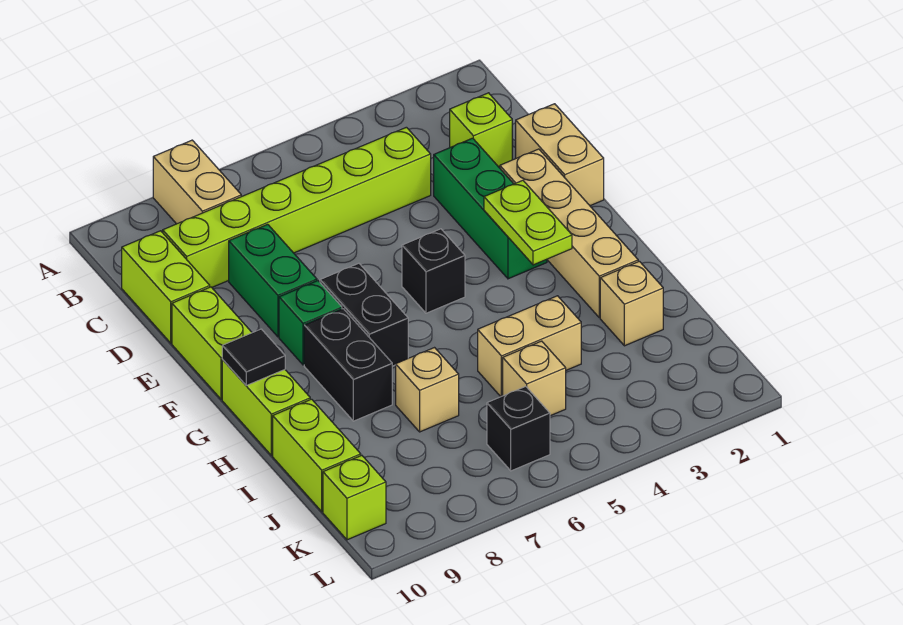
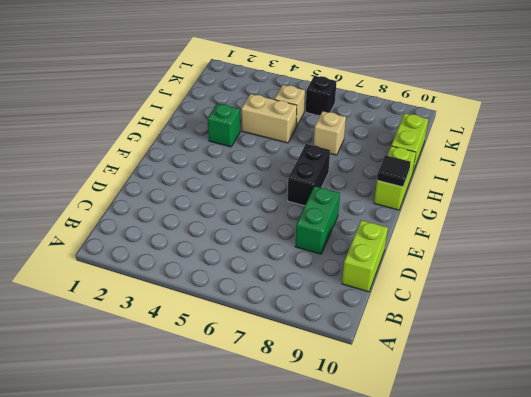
green brick H3 level 1 -> green brick F8 level 1
none -> tan brick A8:B8 level 1
none -> lime brick C2 level 1
none -> lime brick C4:C9 level 1

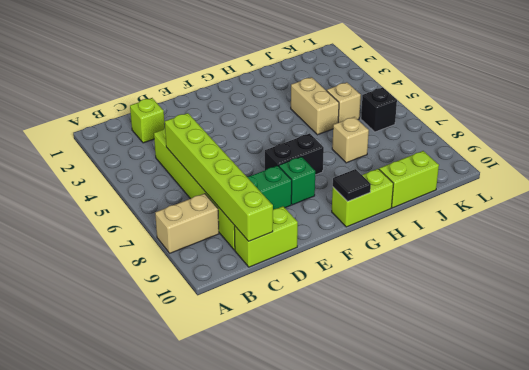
lime brick C5:C10 level 2 -> none
none -> tan brick D1:E1 level 1
none -> green brick D3:F3 level 1
none -> tan brick E2:H2 level 1

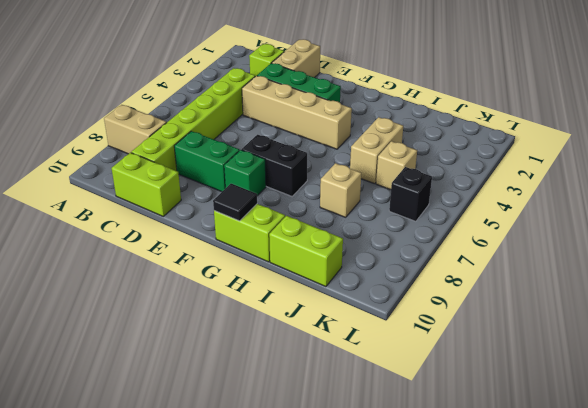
tan brick D1:D2 level 1 -> tan brick D1:E1 level 1
tan brick D4:G4 level 1 -> tan brick E2:H2 level 1
none -> lime brick E10:F10 level 1
none -> black brick F5 level 1
none -> black brick G8:H8 level 1

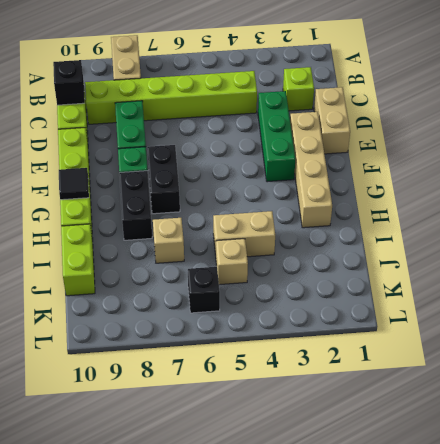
black brick C10 level 2 -> black brick F5 level 1
none -> tan brick I2 level 1
none -> lime brick K10 level 1
none -> lime plate F3:G3 level 2

